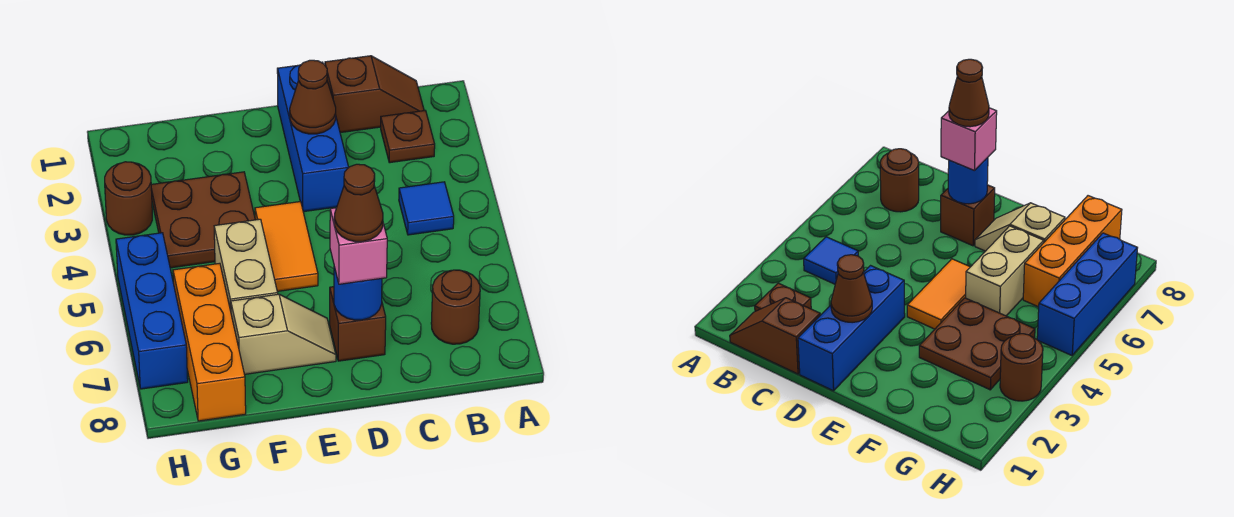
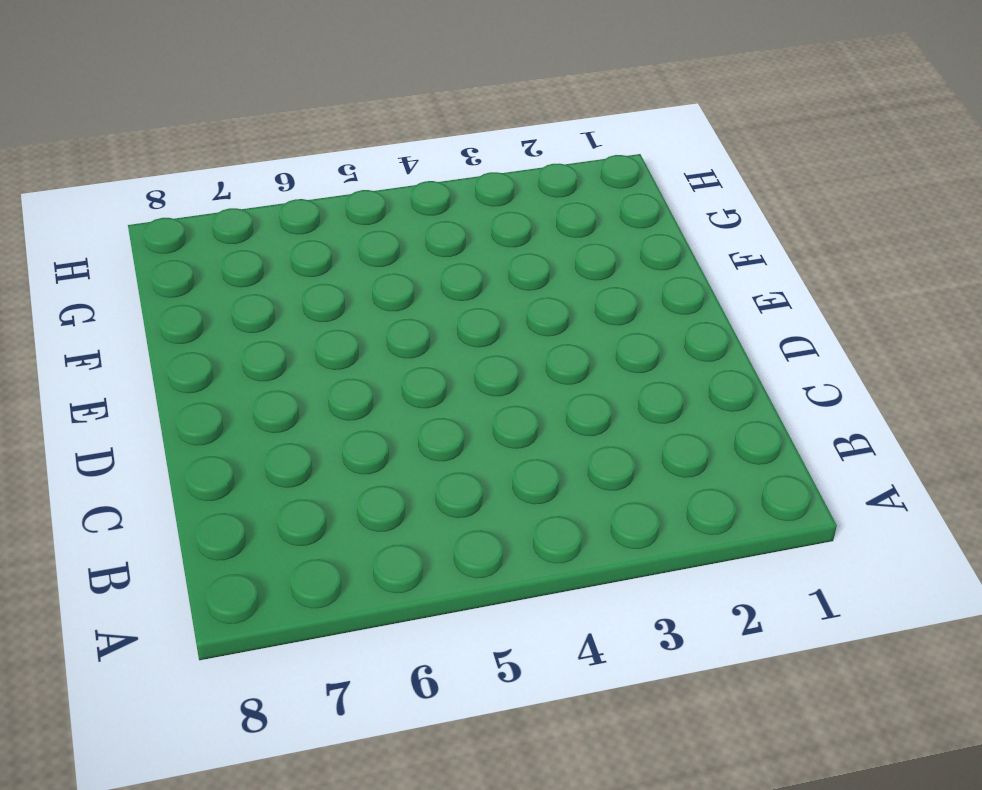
none -> brown slope B1:C1 level 1 top C
none -> brown plate B2 level 1
none -> blue tile B4 level 1

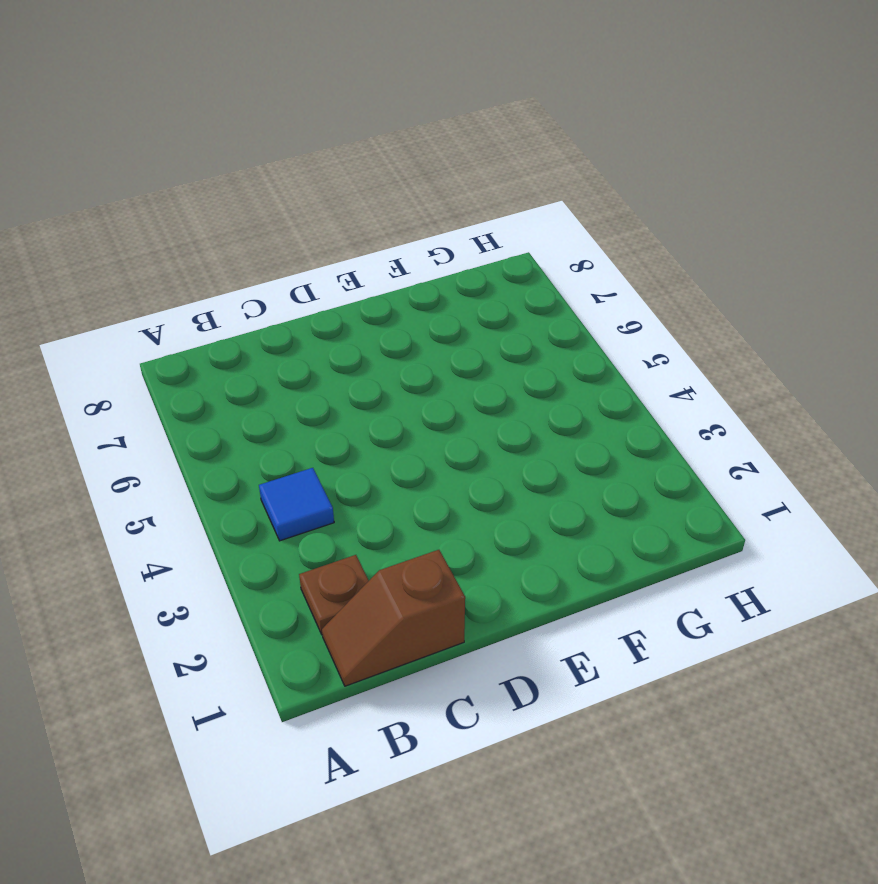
none -> brown round brick B7 level 1
none -> blue brick D1:D3 level 1
none -> brown brick D7 level 1

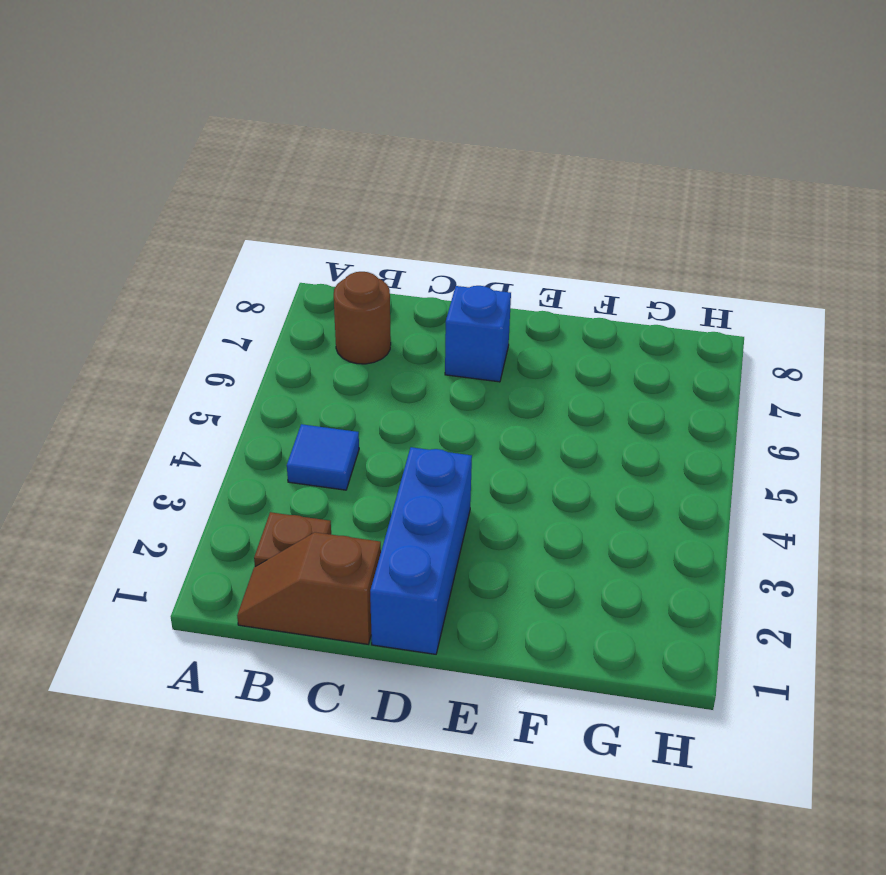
blue brick D7 level 1 -> brown brick D7 level 1
none -> orange tile E4:E5 level 1
none -> tan slope E7:F7 level 1 top F
none -> brown plate F3:G4 level 1

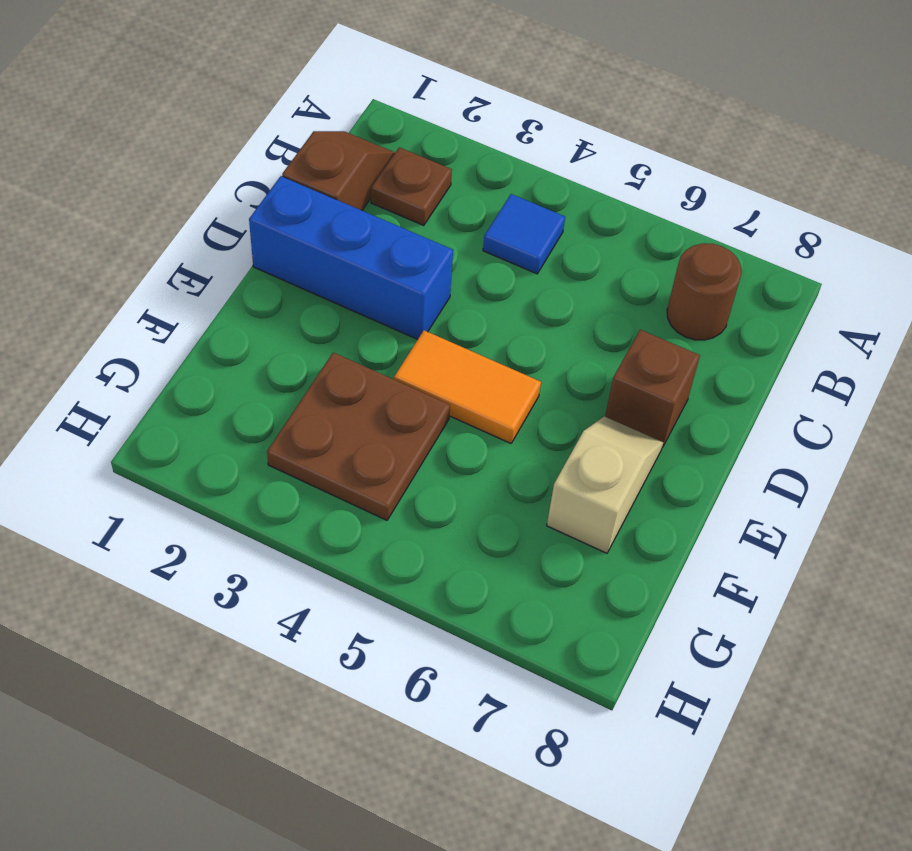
none -> tan brick F5:F6 level 1
none -> orange brick G6:G8 level 1
none -> brown round brick H3 level 1

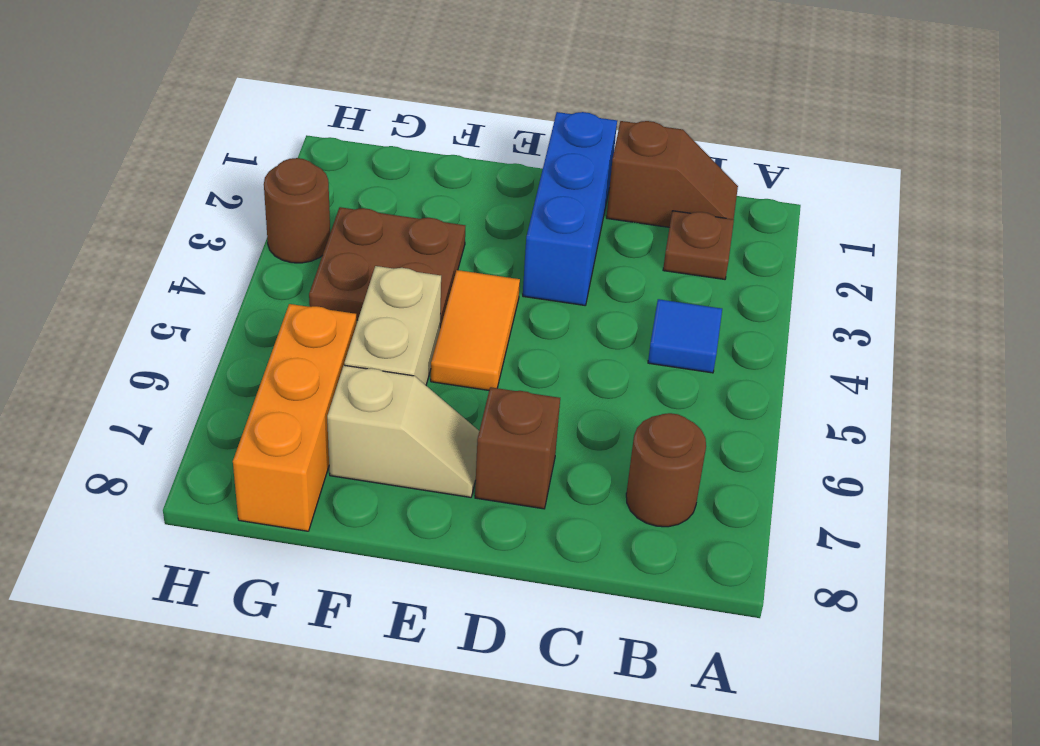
none -> blue brick H5:H7 level 1
none -> brown cone D2 level 2
none -> blue round brick D7 level 2

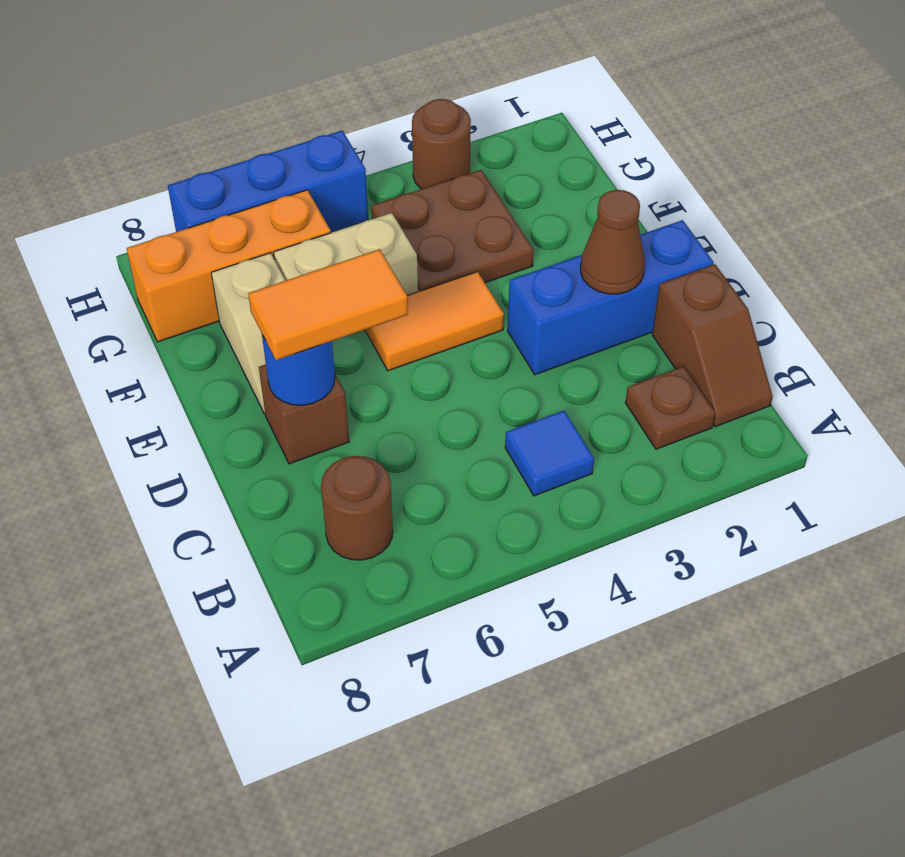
orange tile D6:D7 level 3 -> pink brick D7 level 3
none -> brown cone D7 level 4

